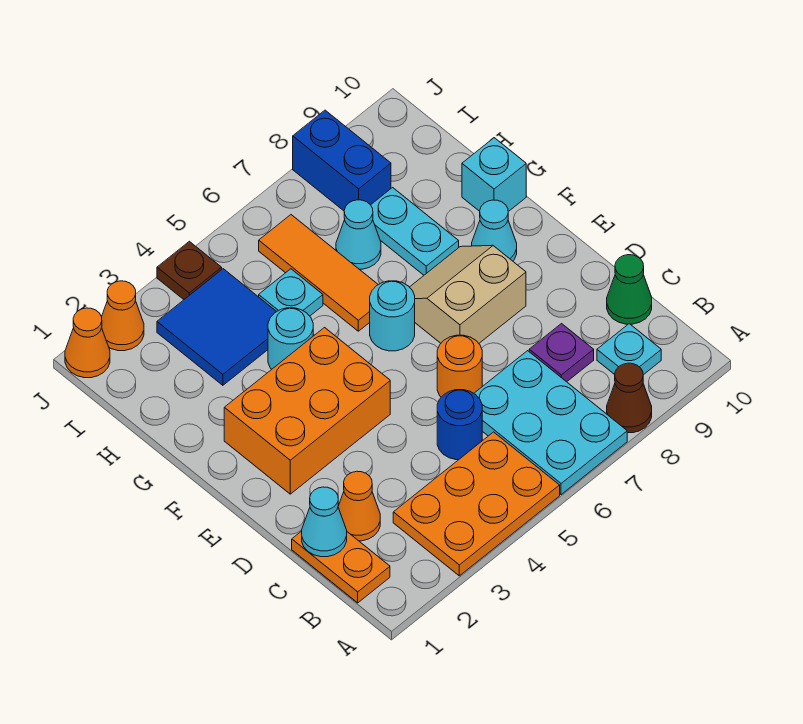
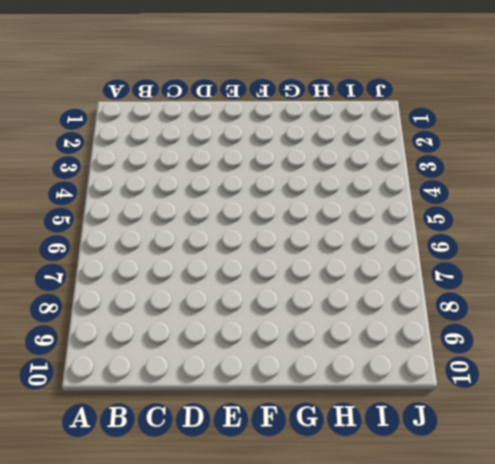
none -> orange plate A3:B5 level 1
none -> cyan plate A6:C7 level 1
none -> brown cone A8 level 1

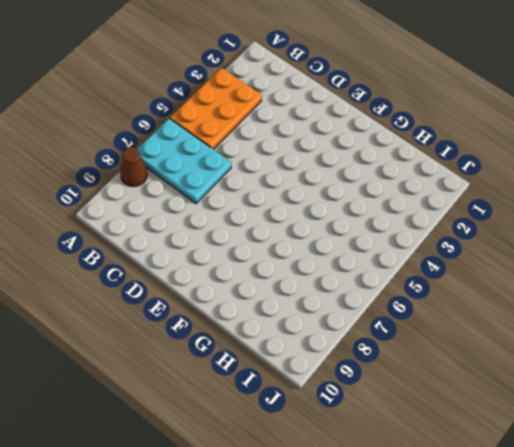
none -> orange plate B1:C1 level 1
none -> cyan plate B9 level 1
none -> orange cone C2 level 1

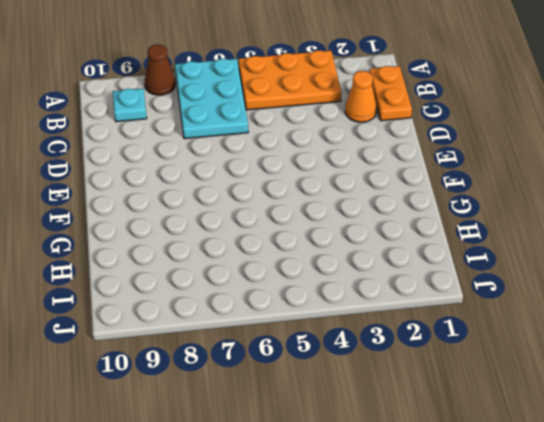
none -> blue round brick C5 level 1
none -> purple plate C8 level 1
none -> green cone C10 level 1

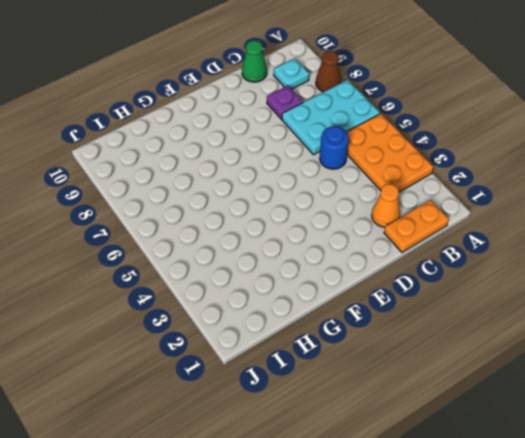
none -> orange round brick D6 level 1
none -> orange brick E2:F4 level 1
none -> tan slope E7:F8 level 1 top E

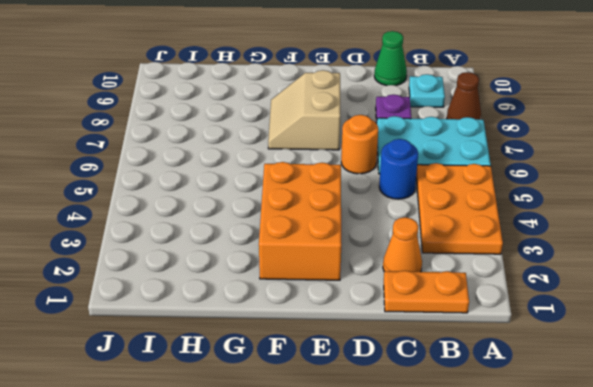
none -> cyan round brick F6 level 1
none -> cyan cone F9 level 1
none -> cyan round brick G4 level 1

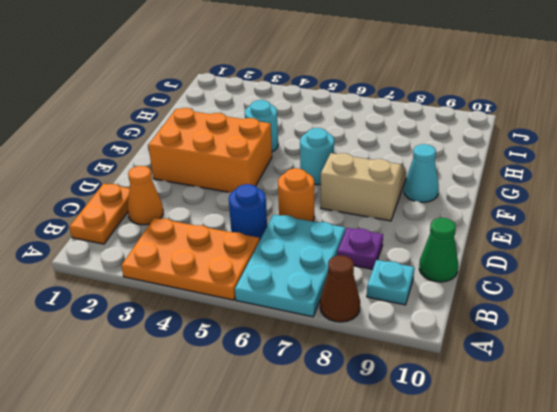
none -> orange tile G6:I6 level 1
none -> cyan plate G8:H8 level 1
none -> cyan brick G10 level 1

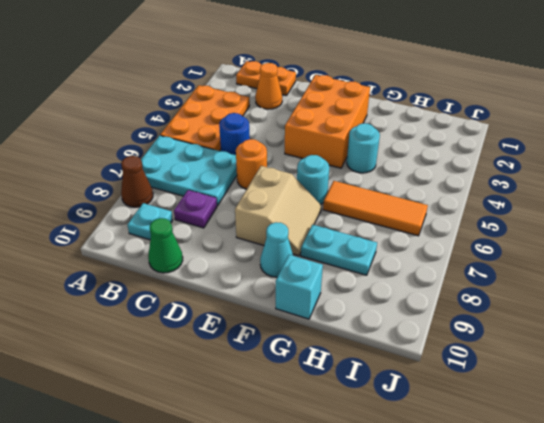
none -> blue tile H3:I4 level 1
none -> cyan plate H5 level 1
none -> cyan cone H7 level 1

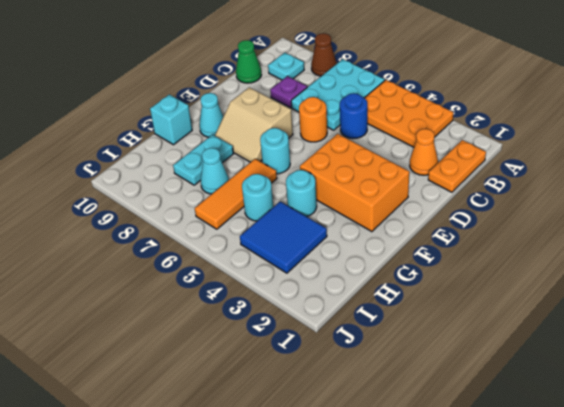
cyan round brick H5 level 1 -> cyan plate H5 level 1
none -> blue brick I8:J8 level 1
none -> orange cone J1 level 1
none -> orange cone J2 level 1

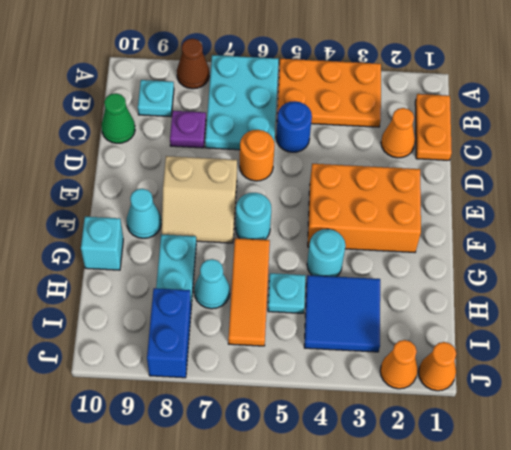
none -> brown plate J4 level 1
none -> cyan cone C1 level 2

